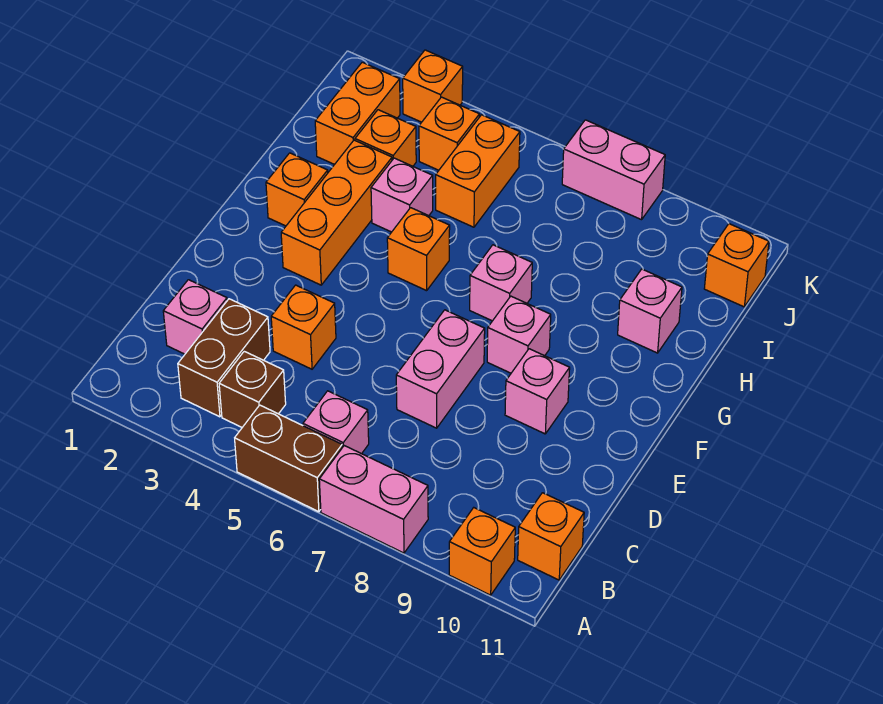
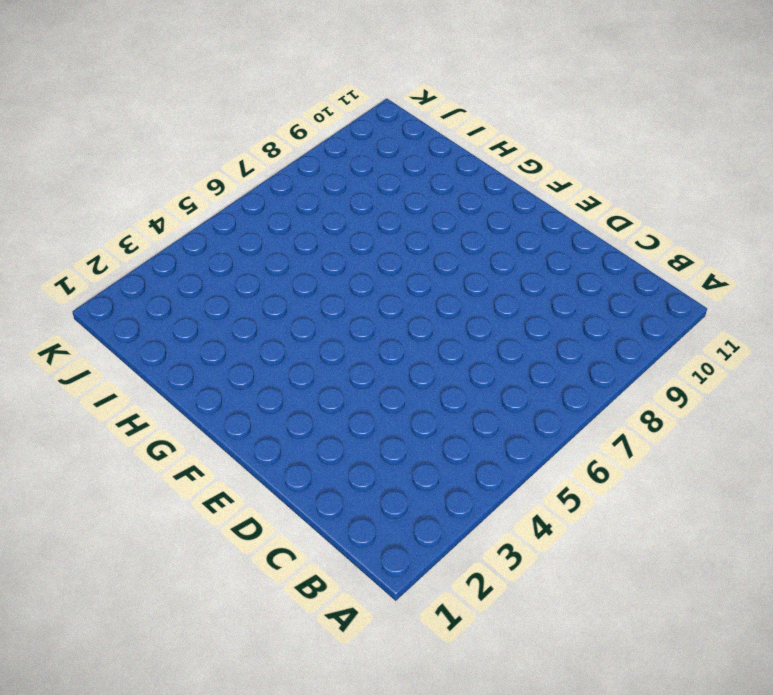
none -> brown brick A5:A6 level 1
none -> pink brick A7:A8 level 1
none -> orange brick A10 level 1

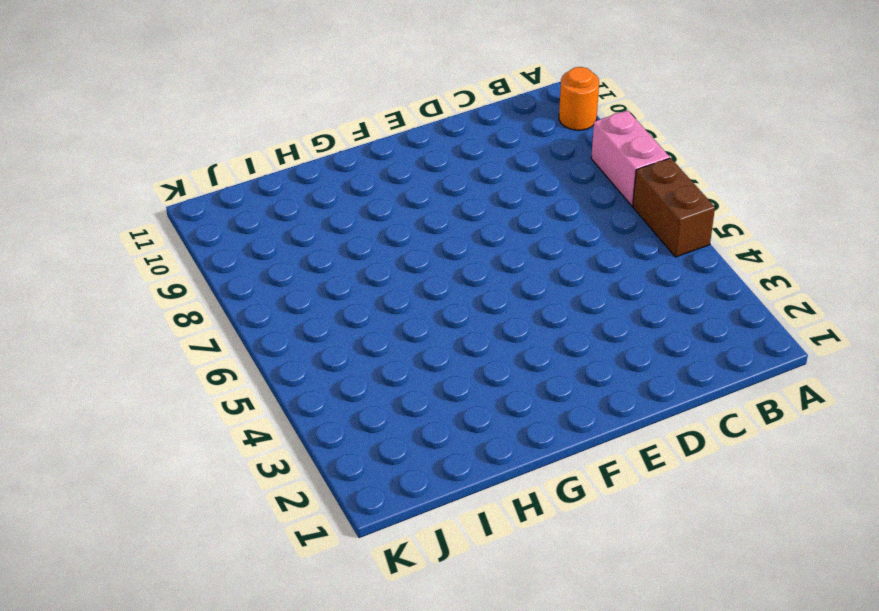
orange round brick A10 level 1 -> orange brick A10 level 1
none -> brown brick B3:C3 level 1
none -> brown brick B4 level 1
none -> pink brick B6 level 1

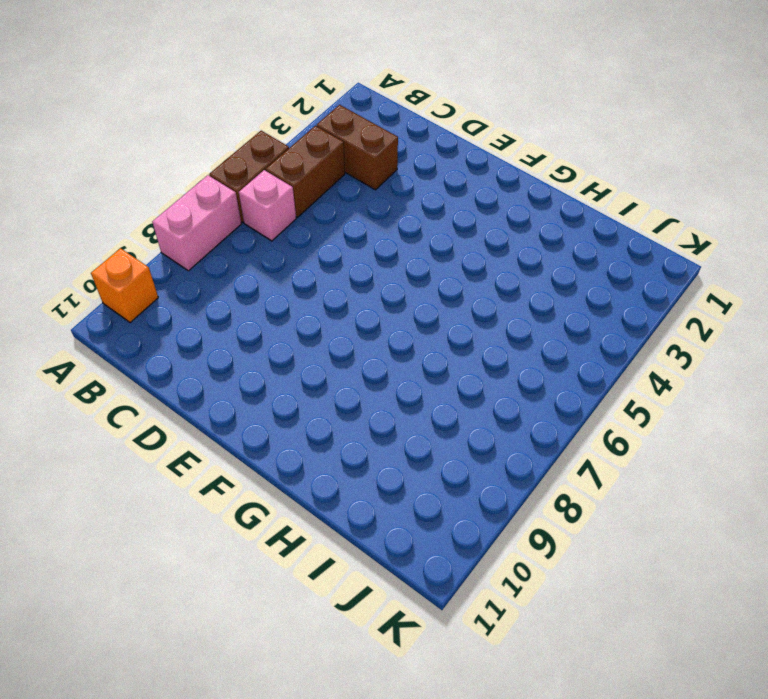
brown brick B4:B5 level 1 -> brown brick B4 level 1
none -> orange brick B11 level 1
none -> pink brick C2 level 1
none -> orange brick D4 level 1

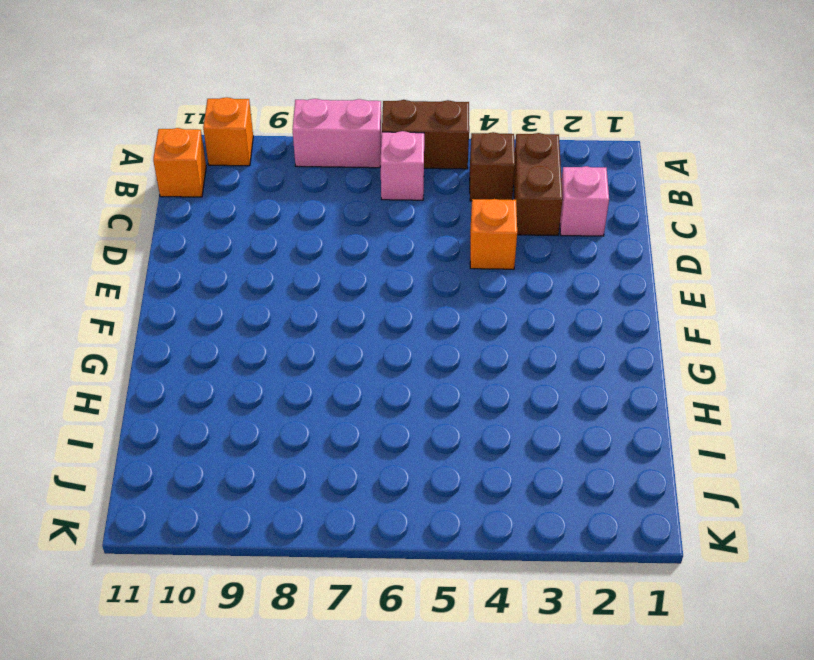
none -> pink brick D7:E7 level 1
none -> pink brick E9 level 1
none -> orange brick F3:H3 level 1

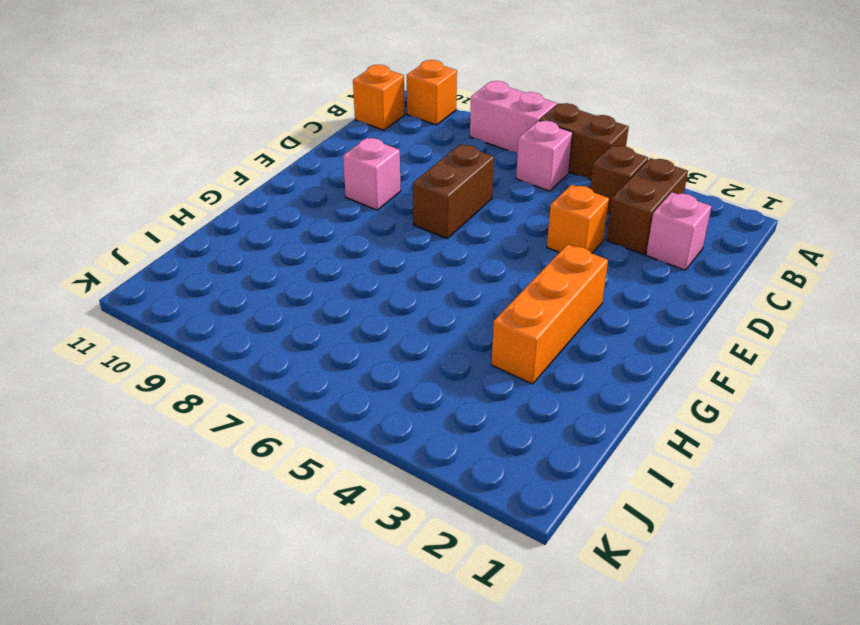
brown brick D7:E7 level 1 -> pink brick D7:E7 level 1
none -> pink brick F8 level 1
none -> orange brick G2 level 1
none -> orange brick G5 level 1

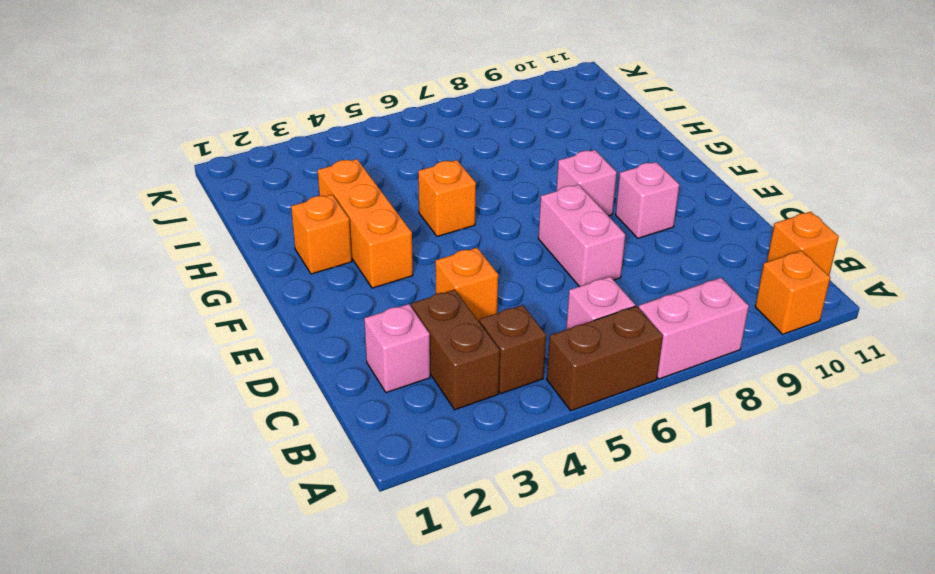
none -> pink brick G7 level 1
none -> pink brick H4 level 1
none -> pink brick H10 level 1

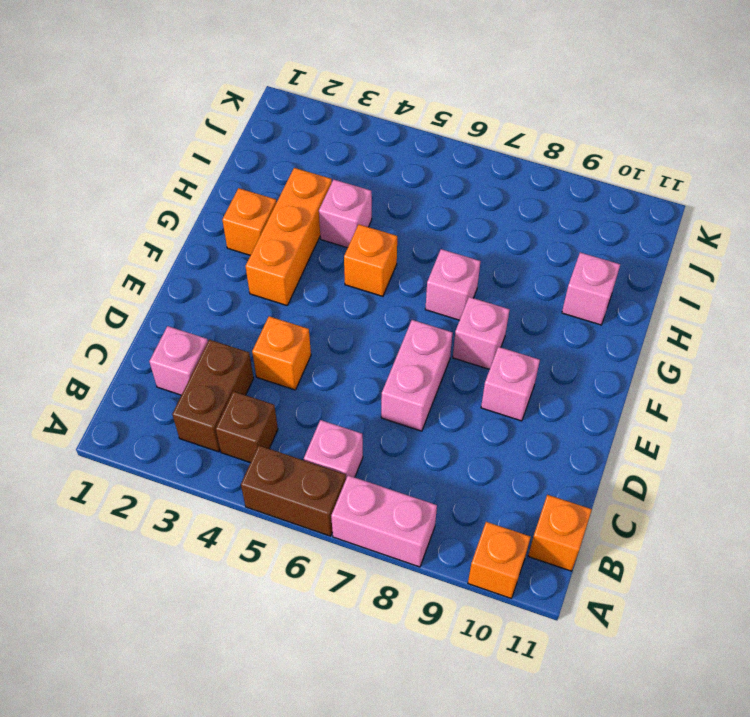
none -> orange brick I2:J2 level 1
none -> orange brick I3 level 1
none -> orange brick I5:J5 level 1

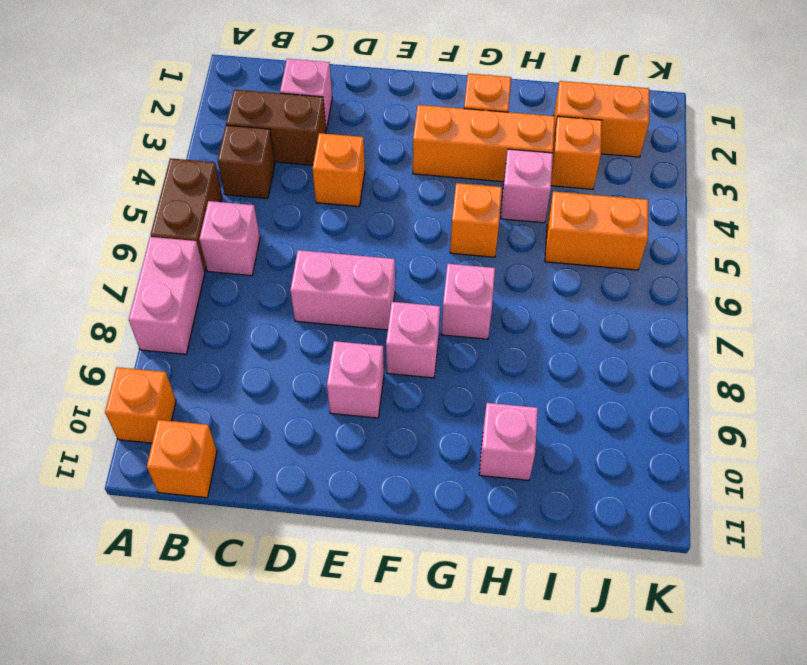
none -> orange brick J4 level 1
none -> orange brick J11 level 1
none -> orange brick K3 level 1

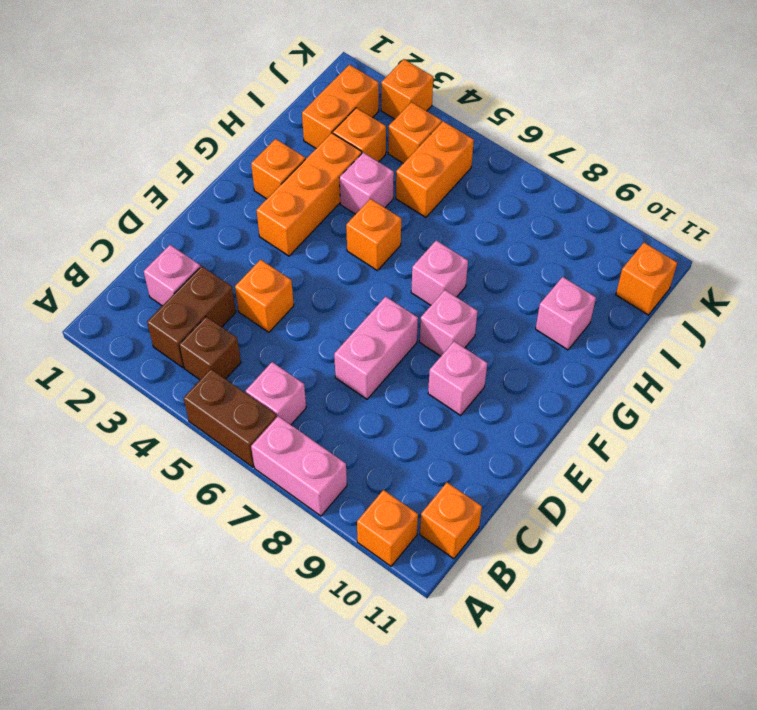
none -> pink brick K7:K8 level 1

